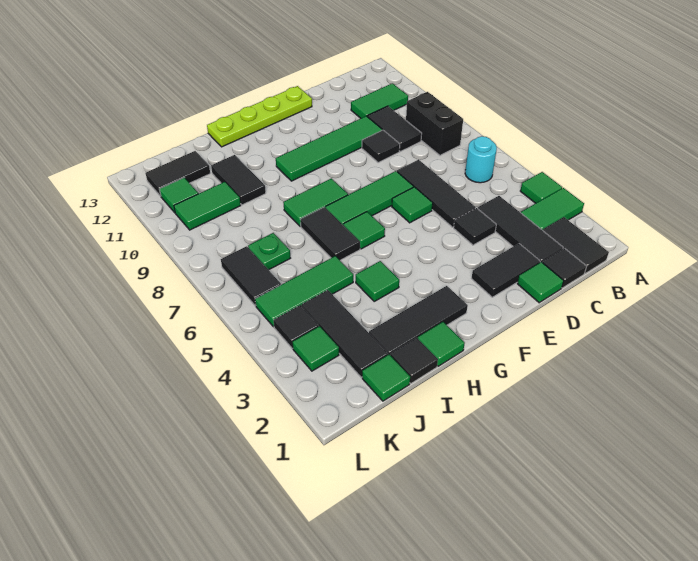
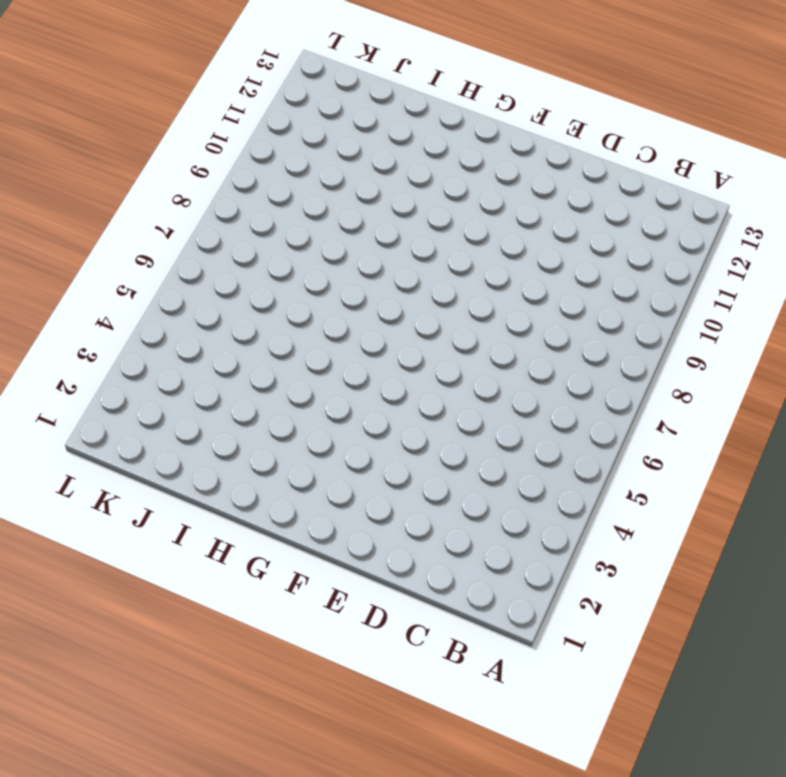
none -> green tile A3:B3 level 1
none -> green tile A4 level 1
none -> black tile B1:B2 level 1
none -> cyan round brick B6 level 1

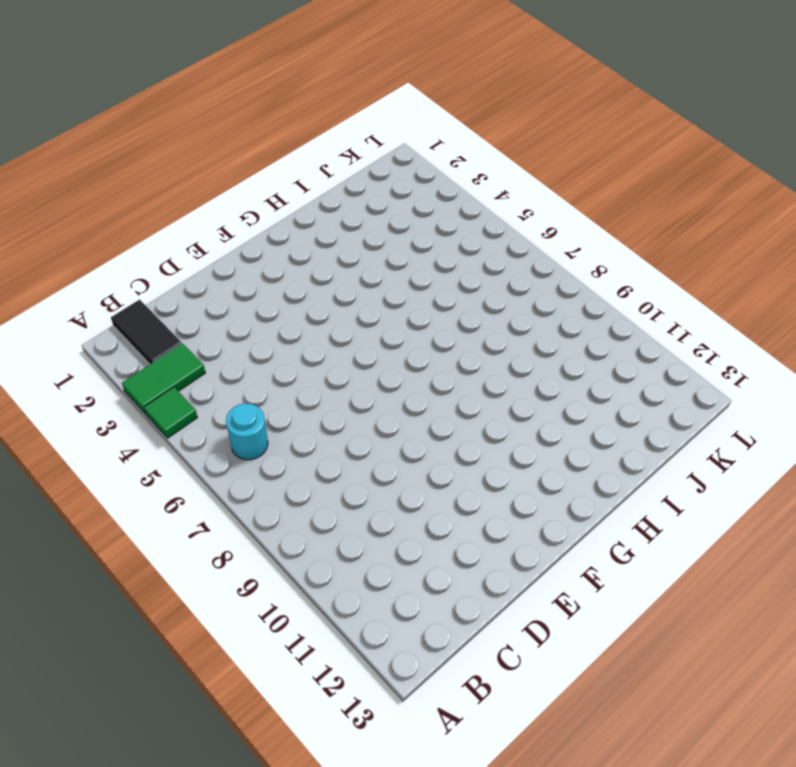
none -> black brick B8:B9 level 1
none -> green tile B11:C11 level 1
none -> black tile C1 level 1
none -> black tile C2:C4 level 1

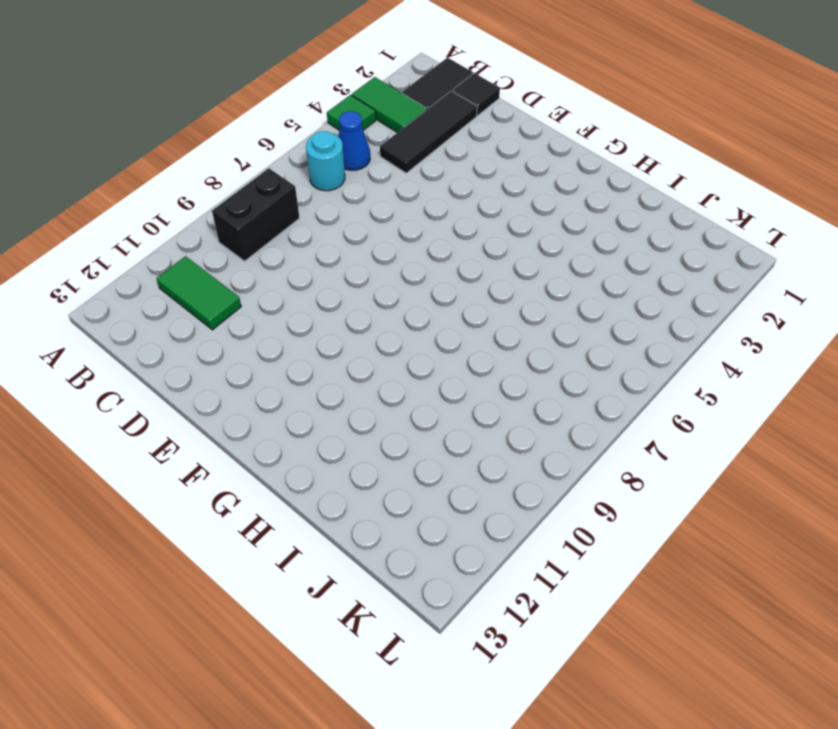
blue cone B5 level 1 -> none
none -> black tile C9:C10 level 1
none -> green tile D1 level 1
none -> black tile D2:E2 level 1
none -> black tile D4 level 1

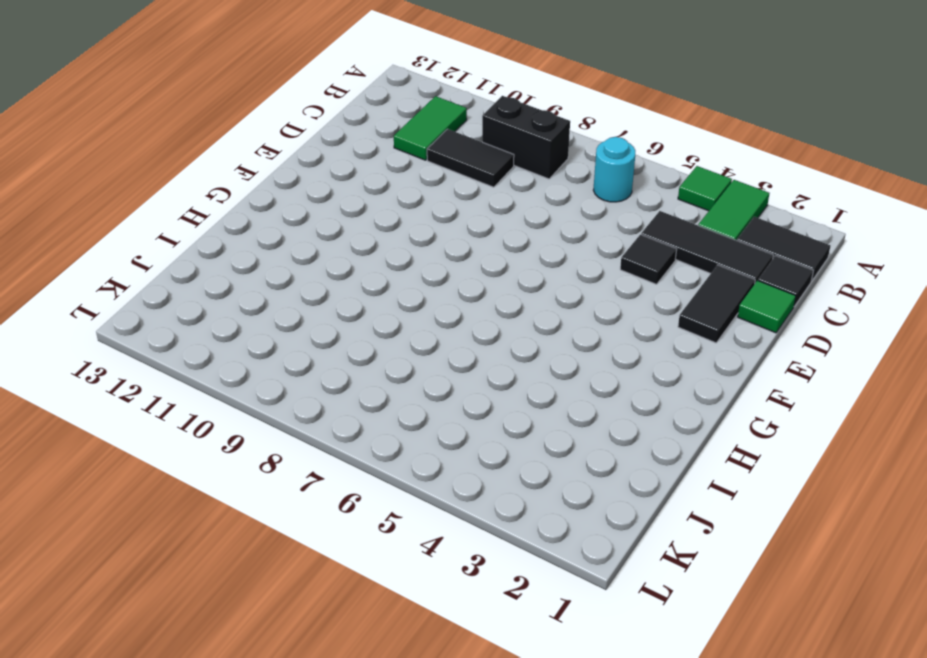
none -> black tile D5:D7 level 1
none -> black tile D9 level 1
none -> green tile D10:G10 level 1
none -> green tile E6 level 1

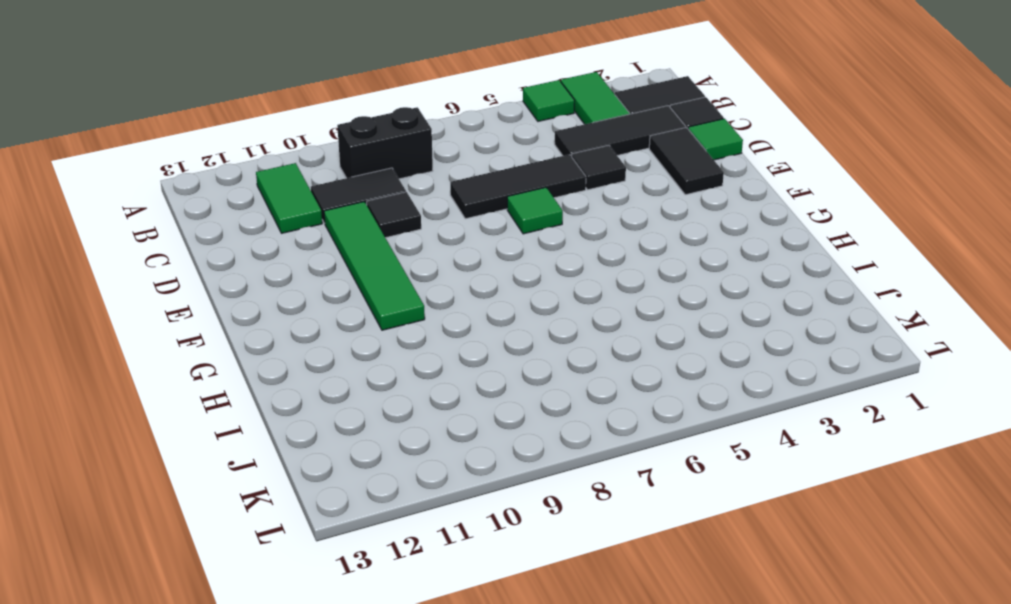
none -> cyan round brick B6 level 1
none -> green tile E7:G7 level 1
none -> lime plate E13:H13 level 1
none -> black tile G2:I2 level 1

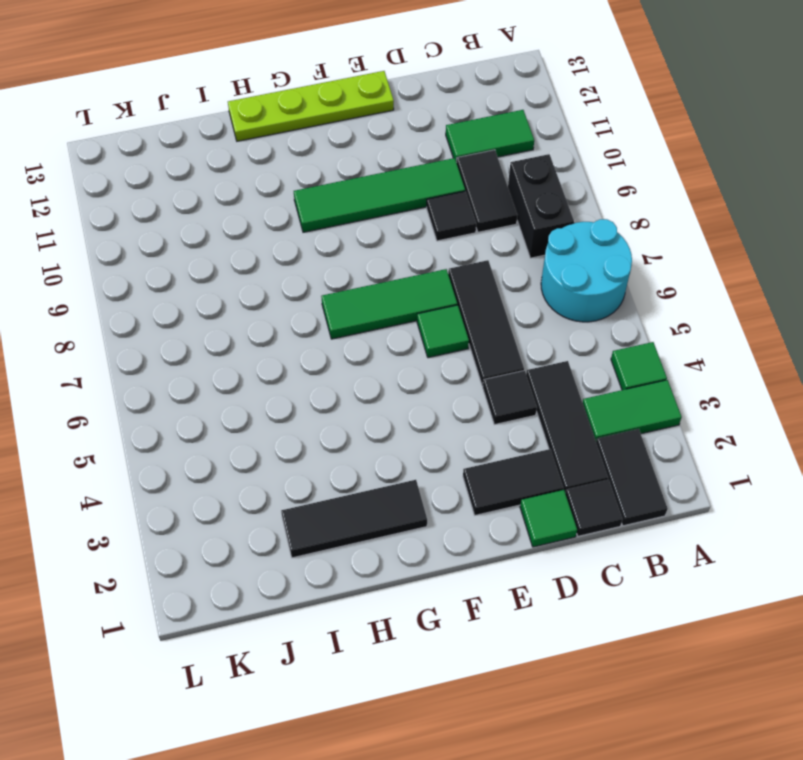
cyan round brick A6:B7 level 1 -> cyan round brick B6 level 1
none -> green tile G6 level 1
none -> green tile G8:H8 level 1
none -> green tile H1 level 1
none -> green tile H4 level 1

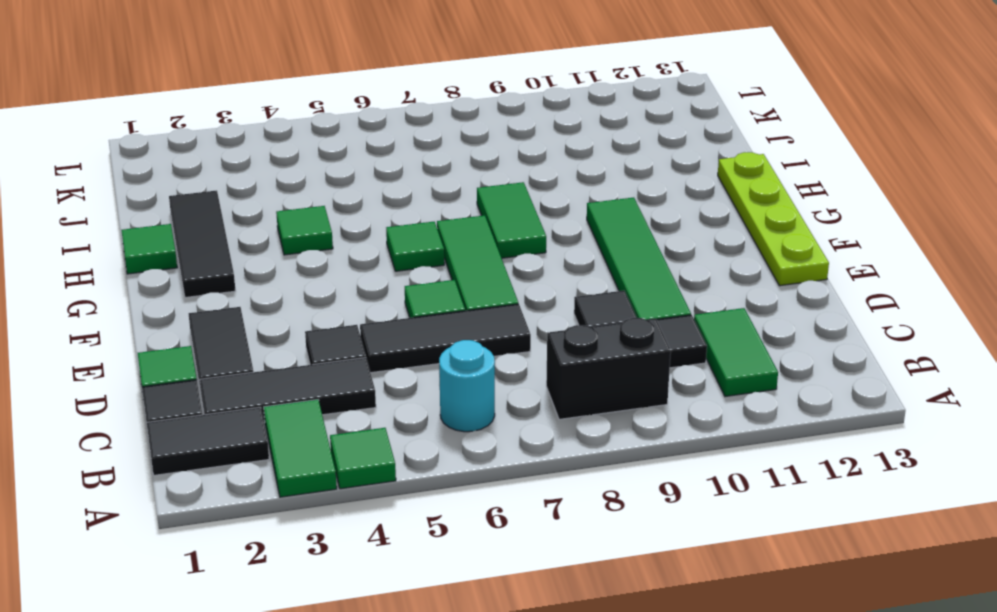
none -> black tile H6:H7 level 1
none -> black tile I1 level 1
none -> green tile I5:K5 level 1
none -> black tile I10:I11 level 1

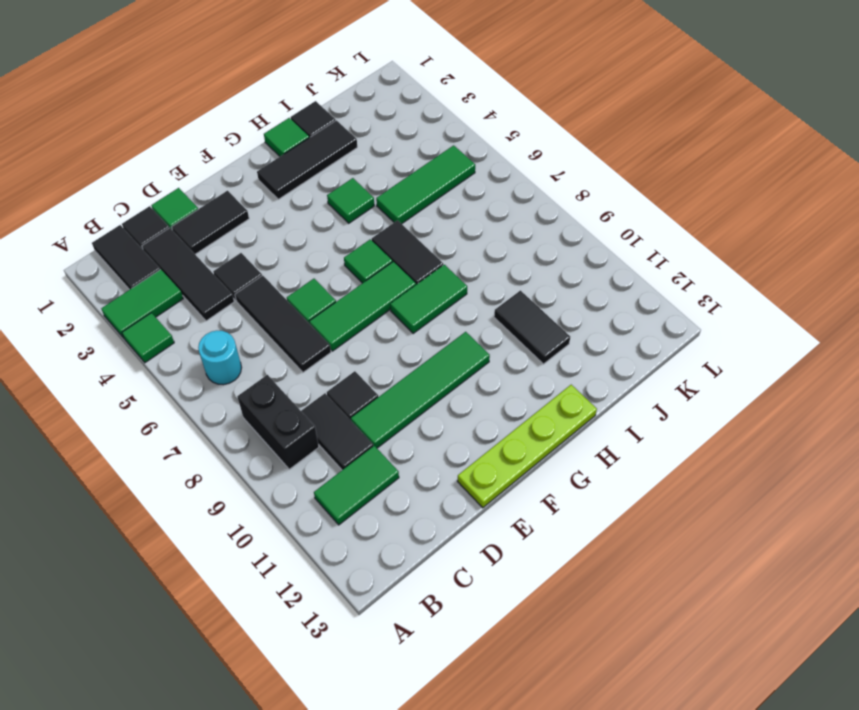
none -> green tile J1 level 1
none -> black tile J2:J4 level 1
none -> green plate J7 level 1
none -> green tile J10:K10 level 1

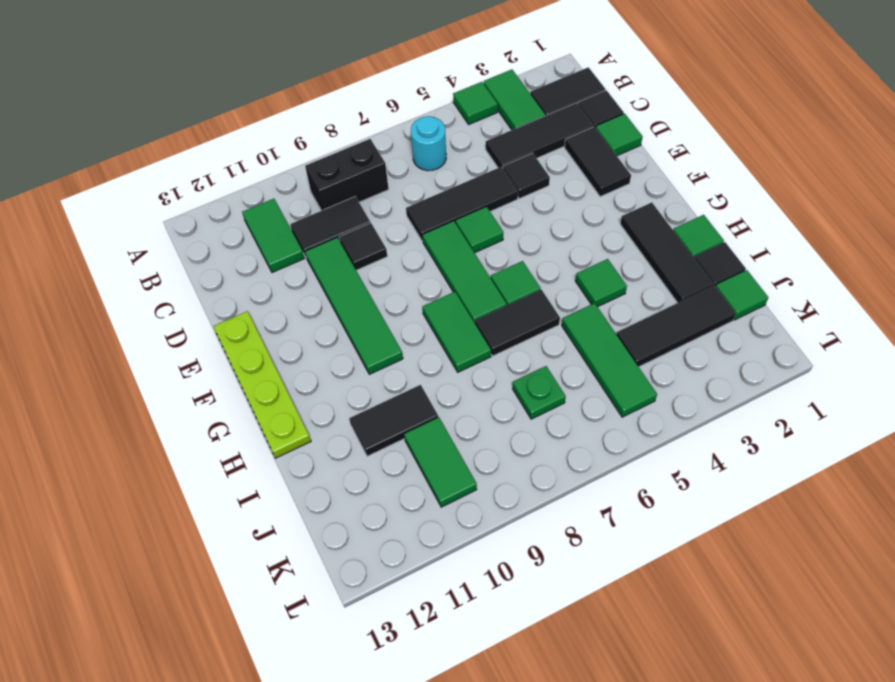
none -> black tile J12:K12 level 1
none -> green tile K3 level 1
none -> black tile K4 level 1
none -> black tile K6:K7 level 1

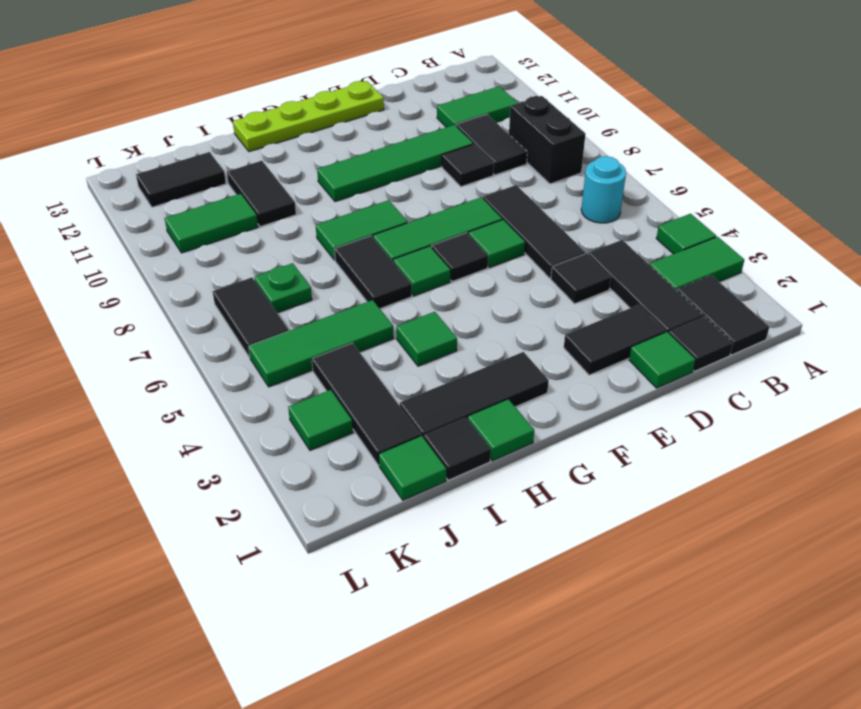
black tile F6 level 1 -> black tile K4 level 1
none -> green tile K11 level 1

